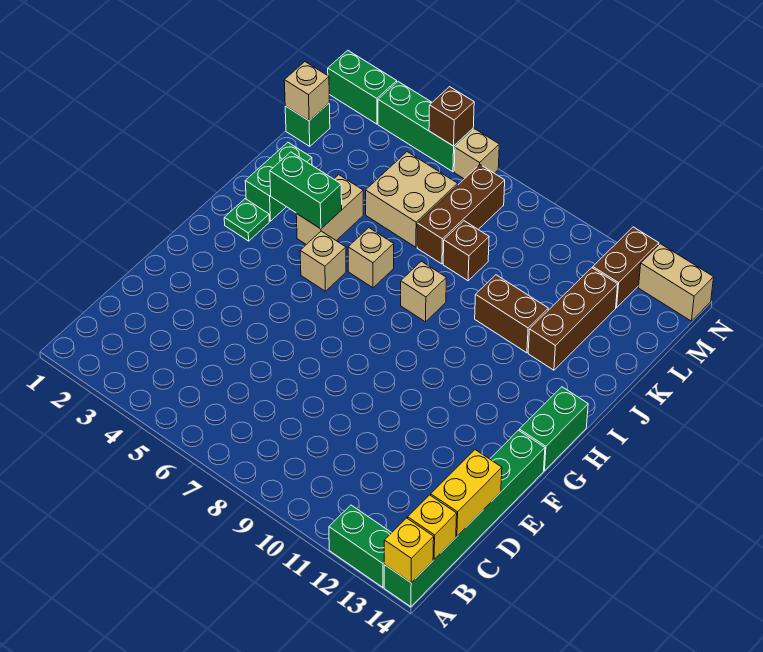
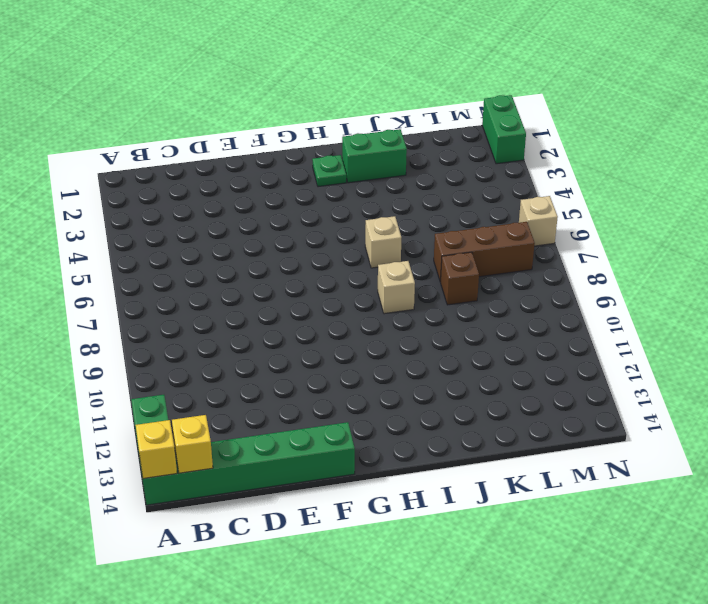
none -> green brick G14:H14 level 1
none -> tan brick H5 level 1
none -> tan brick I4:J4 level 1

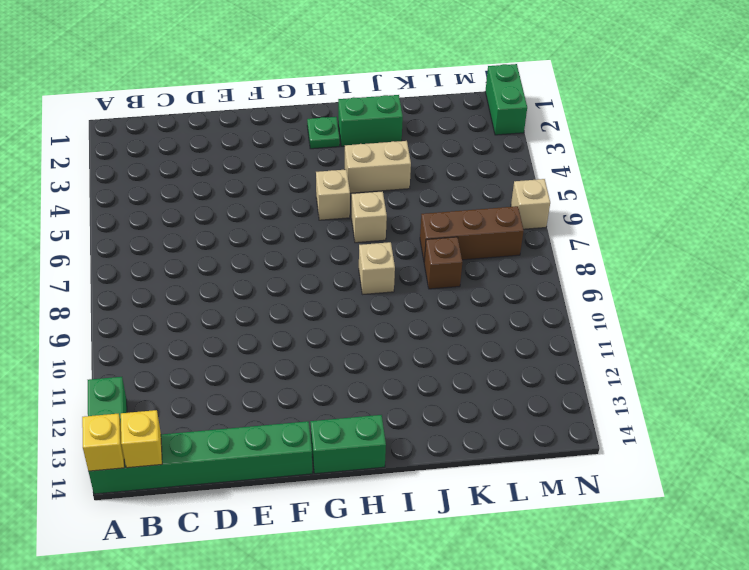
none -> brown brick J10:J11 level 1
none -> brown brick J12:L12 level 1
none -> tan brick K5:L6 level 1

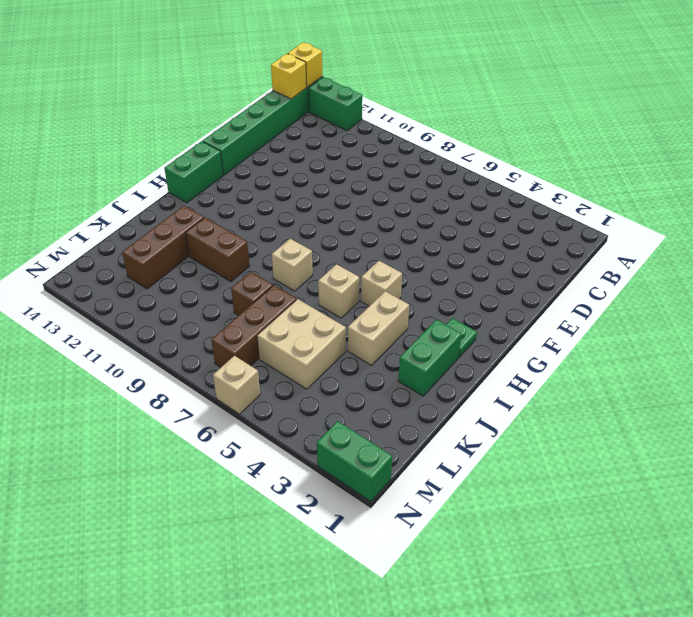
none -> green brick L1 level 1
none -> brown brick M12:N12 level 1
none -> green brick N3:N5 level 1

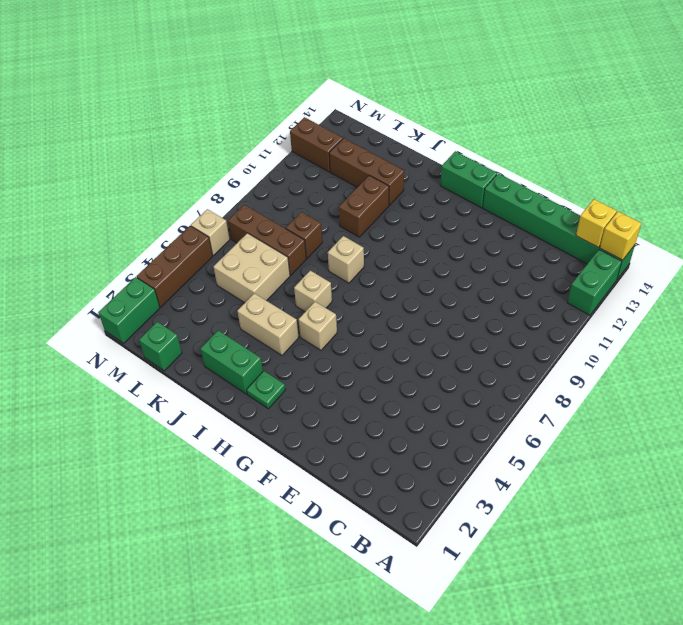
brown brick N3:N5 level 1 -> green brick N3:N5 level 1
none -> tan brick N13:N14 level 1
none -> yellow brick C14:D14 level 2
none -> green brick I3:I4 level 2

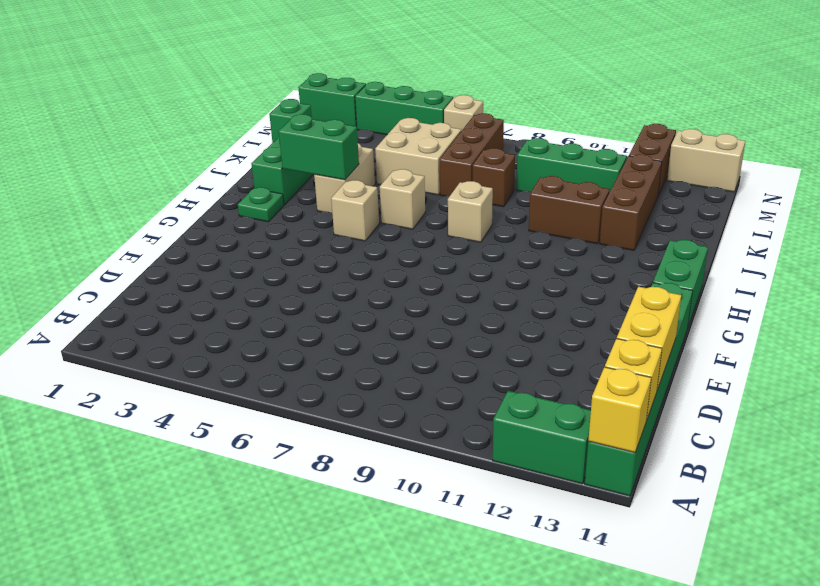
green brick L9:L11 level 1 -> none
none -> tan brick L1 level 2
none -> brown brick N5 level 2

